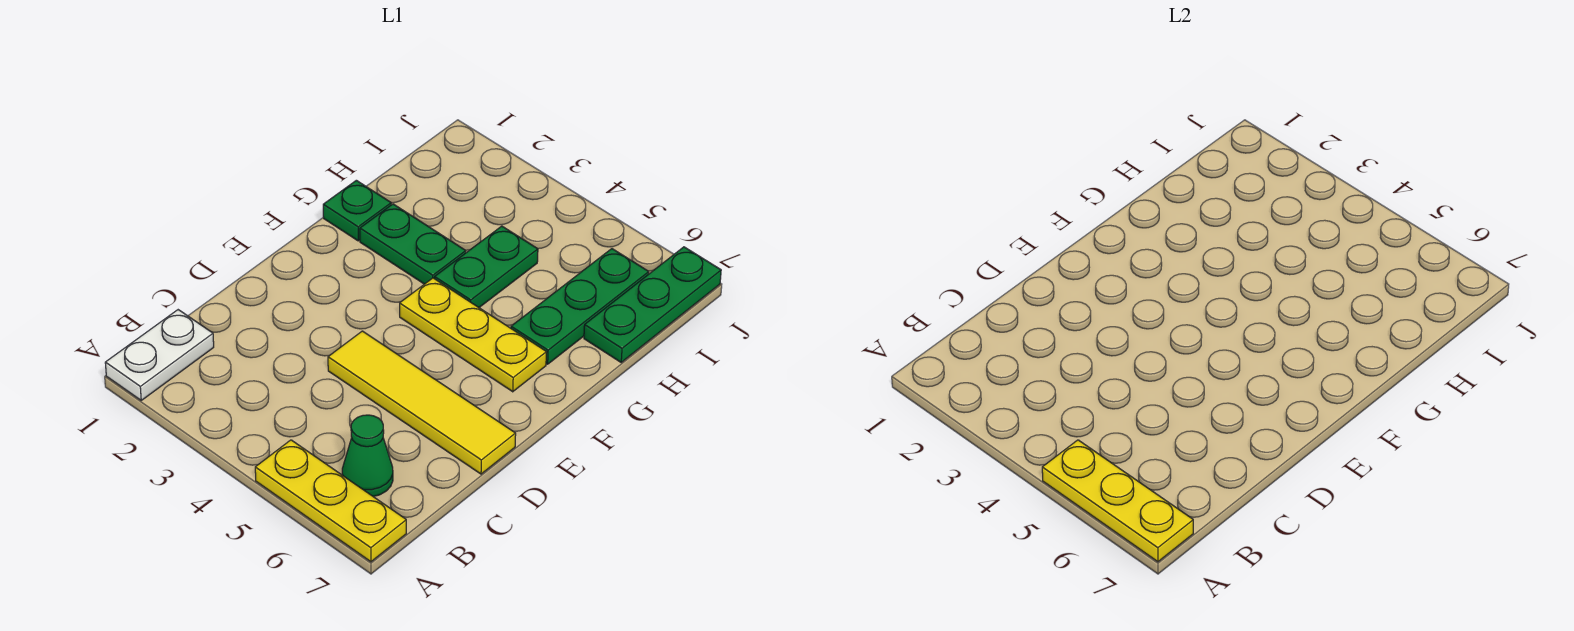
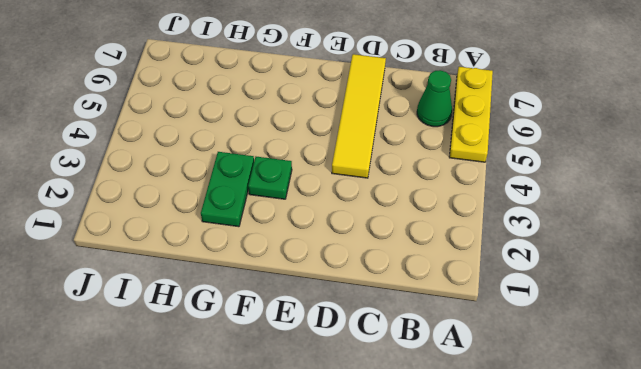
green plate F3 level 1 -> green plate G1 level 1
none -> white plate A1:B1 level 1
none -> yellow plate F4:F6 level 1

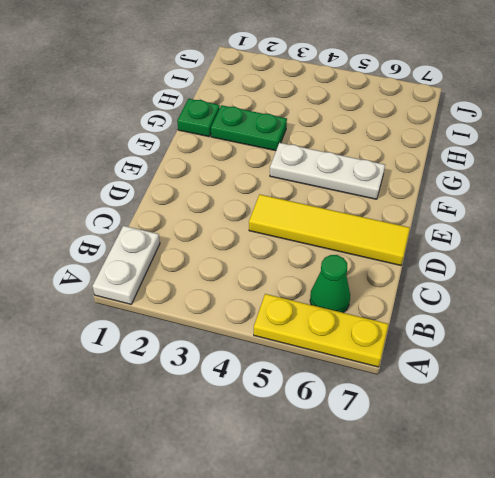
white plate F4:F6 level 1 -> yellow plate F4:F6 level 1
none -> green plate G4:H4 level 1
none -> green plate G6:I6 level 1

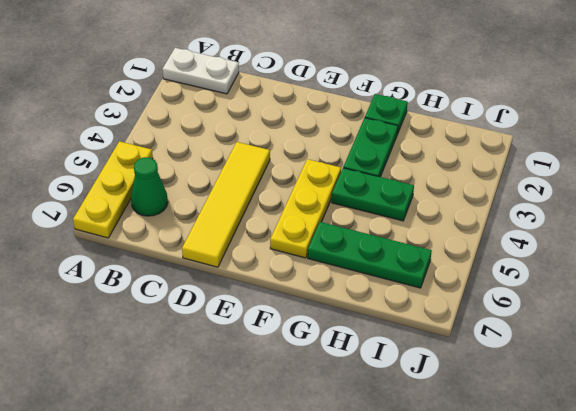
none -> green plate H7:J7 level 1
none -> yellow plate A5:A7 level 2

